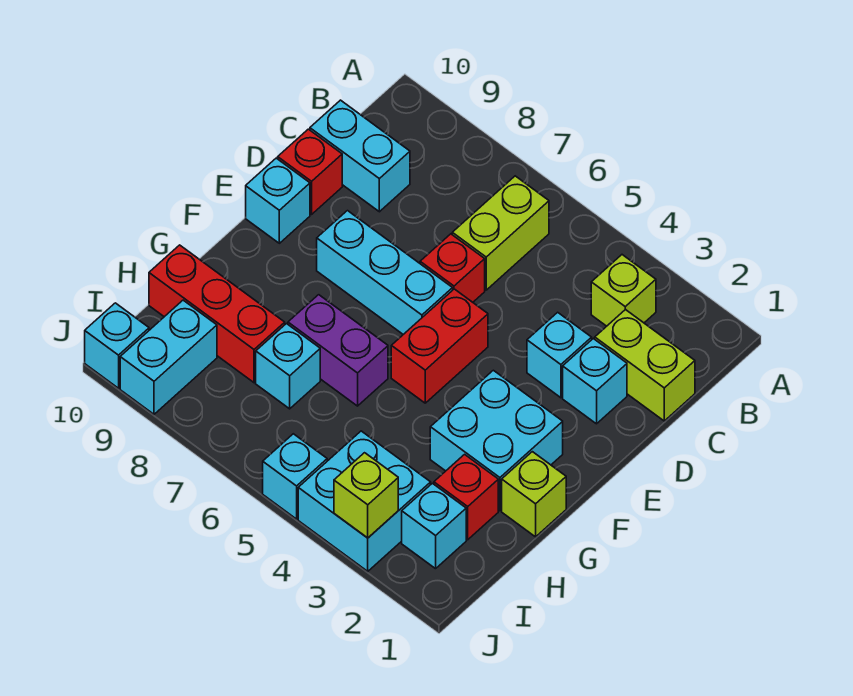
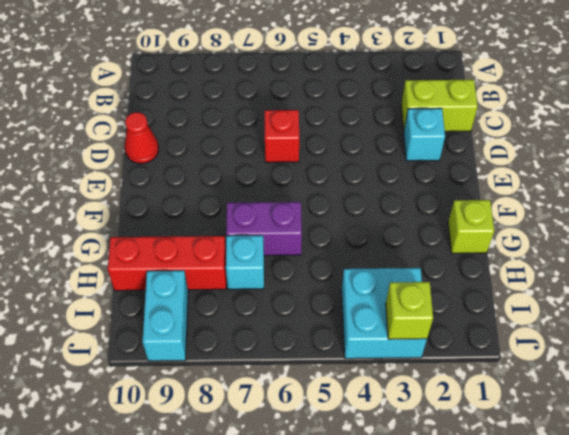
red cone D10 level 1 -> red brick D10 level 1
none -> lime brick B3 level 1
none -> lime brick B6:C6 level 1
none -> cyan brick C9:C10 level 1

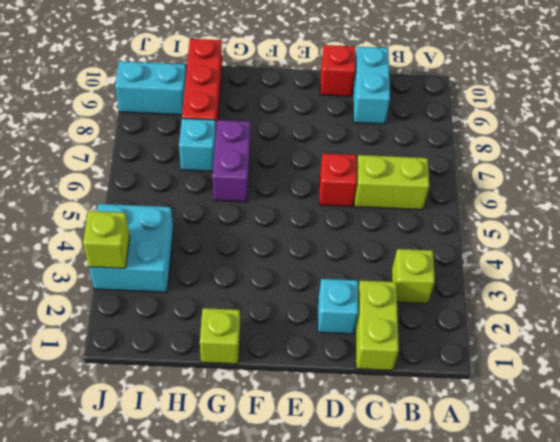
none -> cyan brick D3 level 1
none -> red brick E5:F5 level 1
none -> cyan brick E6:E8 level 1

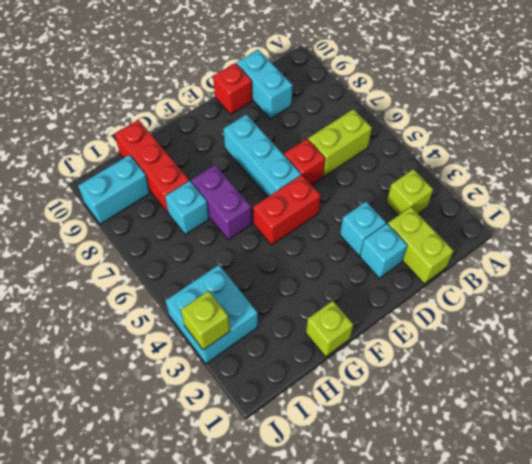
none -> cyan brick E10 level 1
none -> cyan brick F2:G3 level 1
none -> red brick H2 level 1

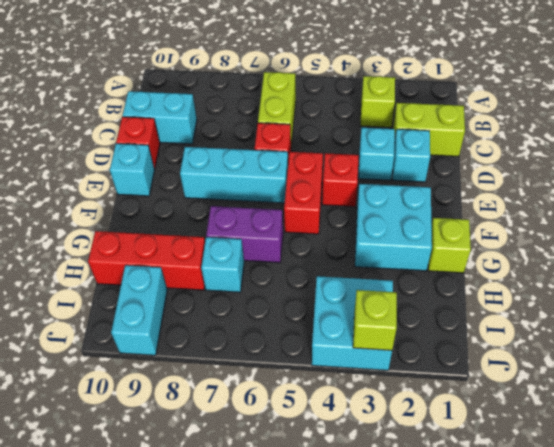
red brick E4 level 1 -> red brick H2 level 1
none -> cyan brick I2 level 1
none -> cyan brick J5 level 1
none -> cyan brick J10 level 1

